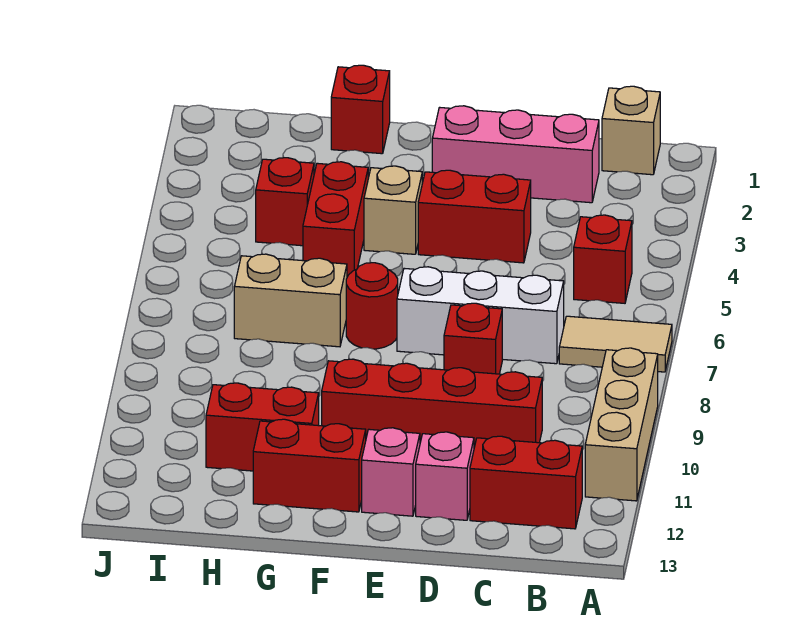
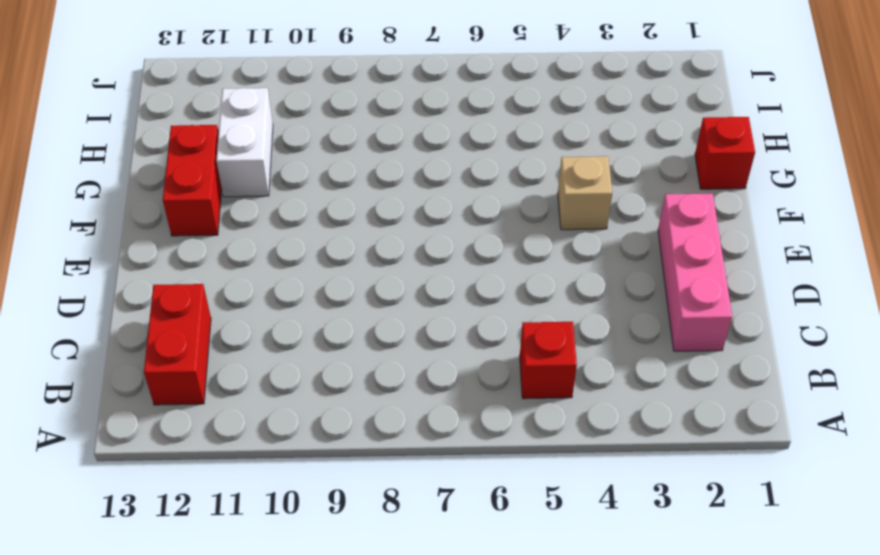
white brick G11:H11 level 1 -> red brick G11:H11 level 1
none -> tan tile A7:B7 level 1
none -> tan brick A9:A11 level 1
none -> tan brick B1 level 1

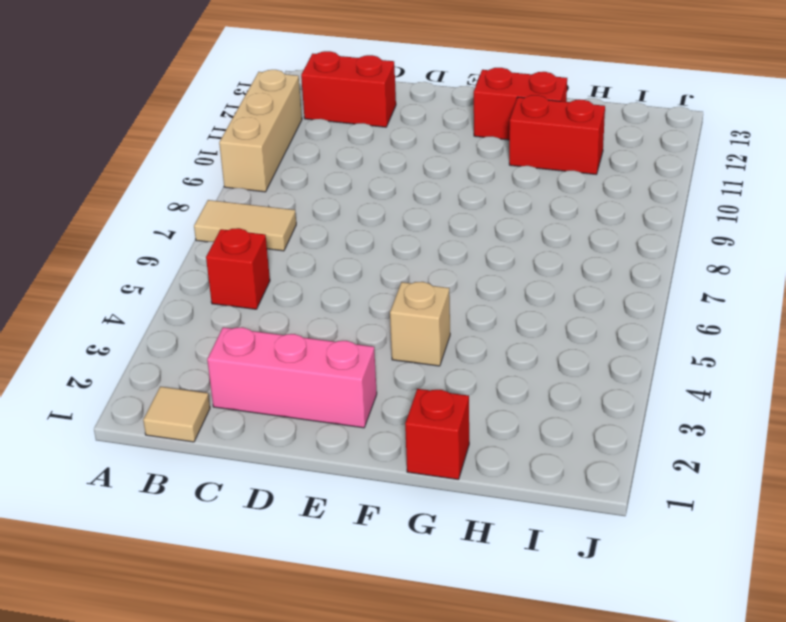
tan tile B1 level 1 -> tan brick B1 level 1
none -> white brick C7:E7 level 1
none -> red brick C10:F10 level 1
none -> red brick D4:E4 level 1

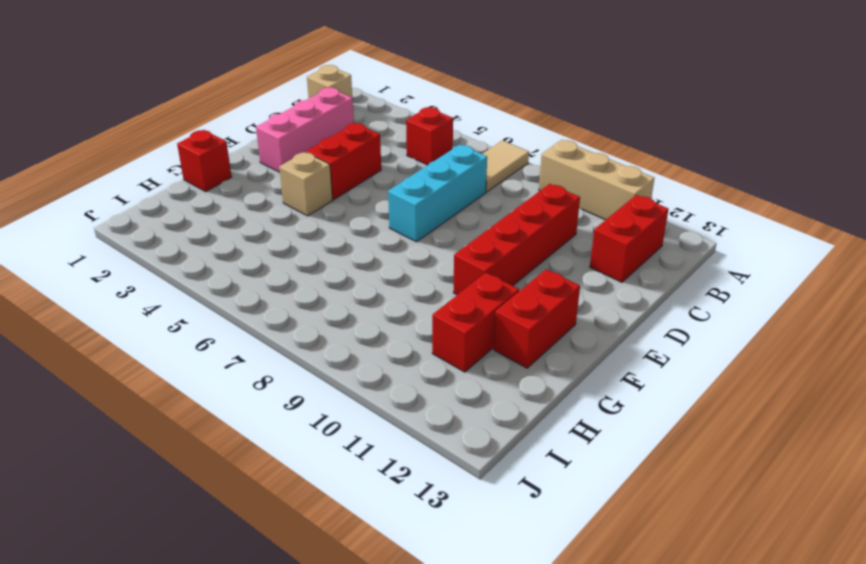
cyan brick C7:E7 level 1 -> white brick C7:E7 level 1
none -> red brick D8 level 1
none -> pink brick D12 level 1
none -> pink brick E12 level 1

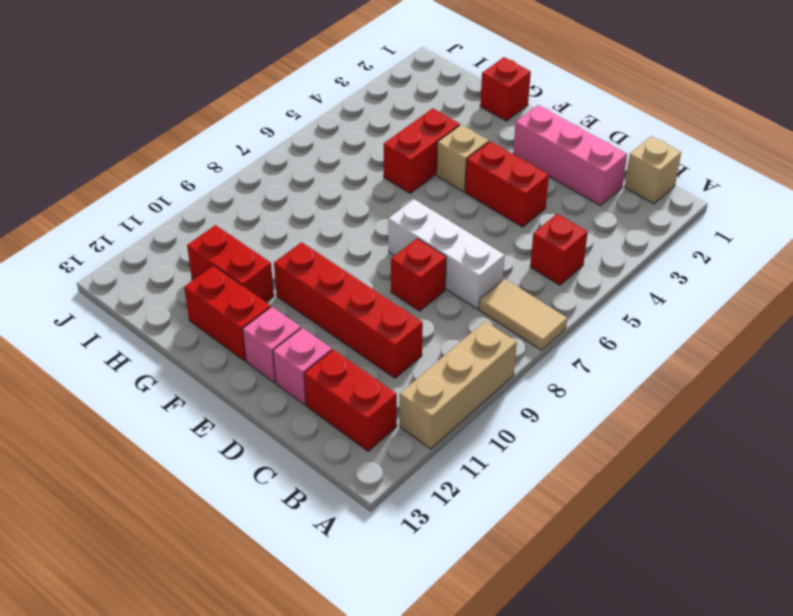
none -> red round brick F7 level 1
none -> tan brick G7:H7 level 1
none -> red brick H4 level 1

